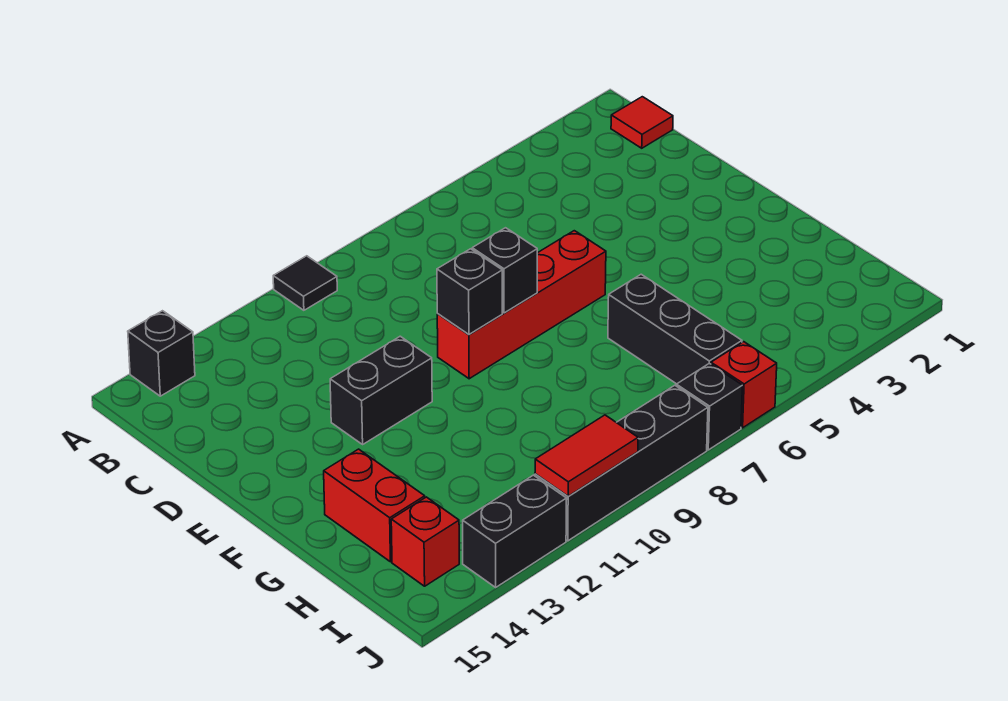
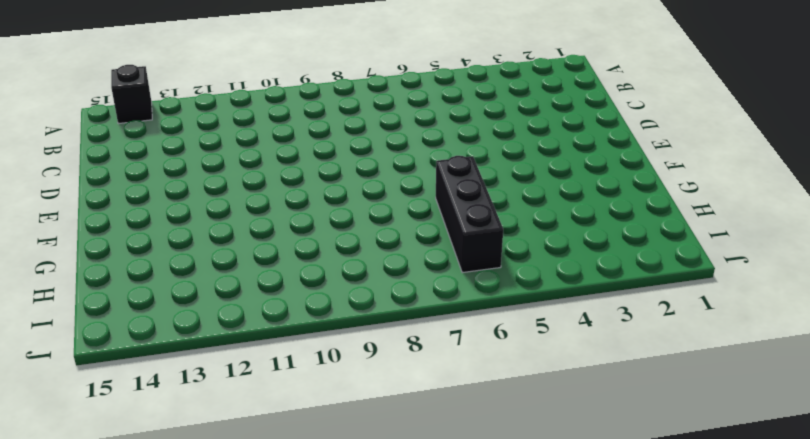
none -> black tile A10 level 1
none -> red tile B1 level 1
none -> red brick E6:E9 level 1

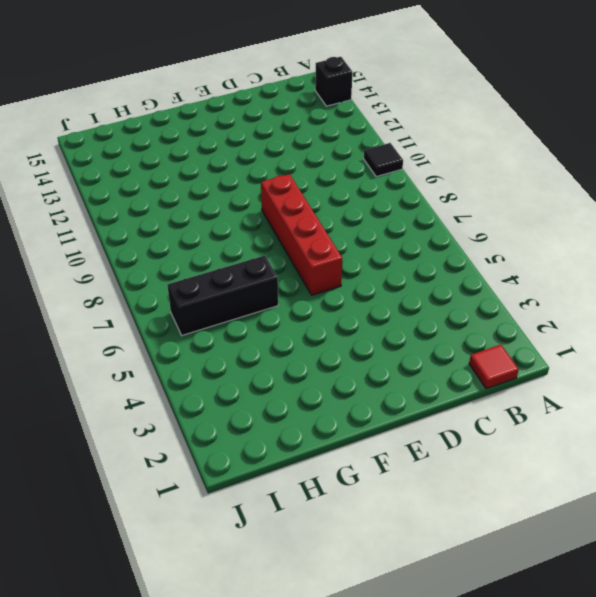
none -> black brick E11:E12 level 1
none -> red brick G14:H14 level 1
none -> red brick I14 level 1

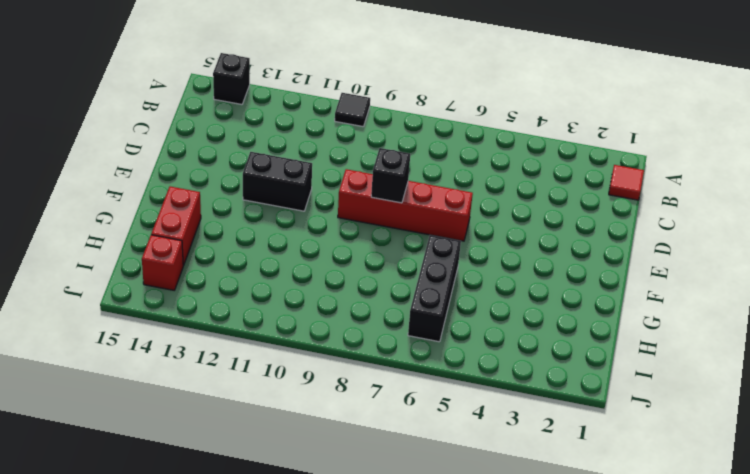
none -> red brick J6 level 1
none -> black brick J7 level 1
none -> black brick J8:J11 level 1

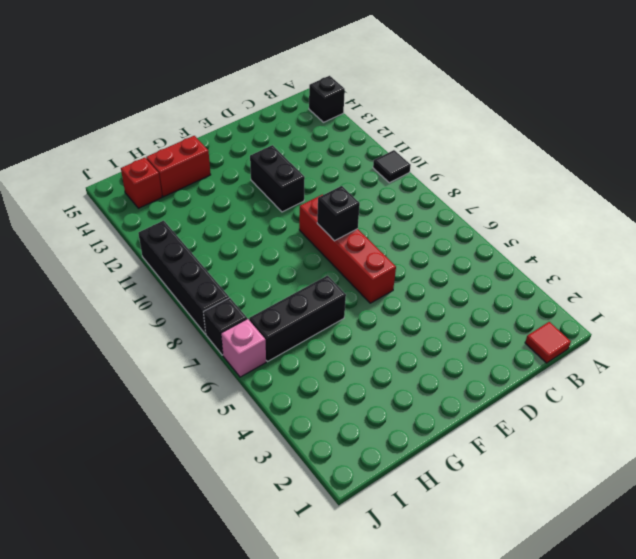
pink brick J6 level 1 -> red brick J6 level 1
none -> black brick J12:J13 level 1
none -> black brick E9 level 2
none -> red tile J10:J11 level 2

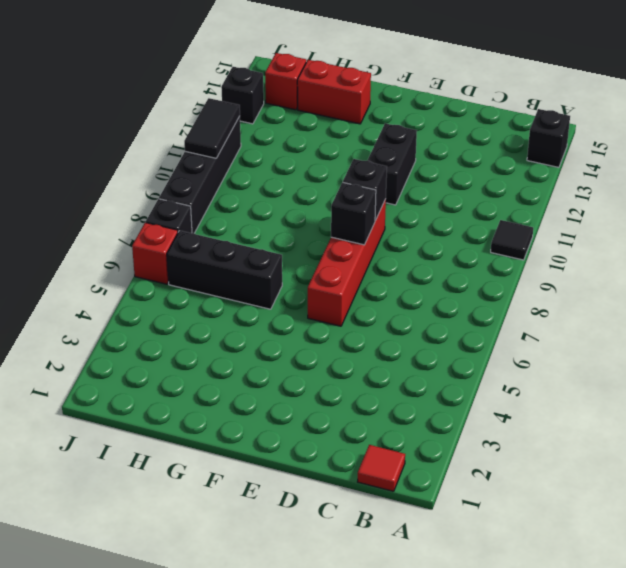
black tile J10:J11 level 2 -> red tile J10:J11 level 2
black brick J13 level 1 -> black brick J12:J13 level 1

